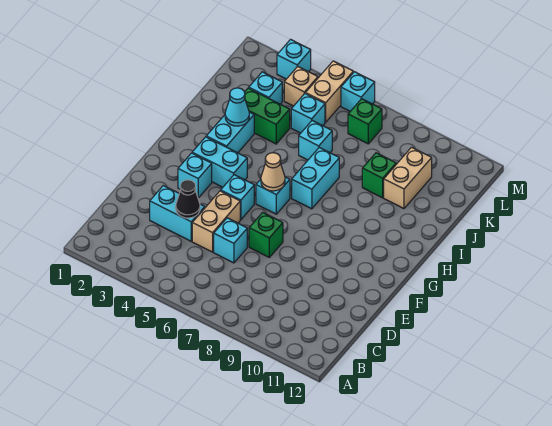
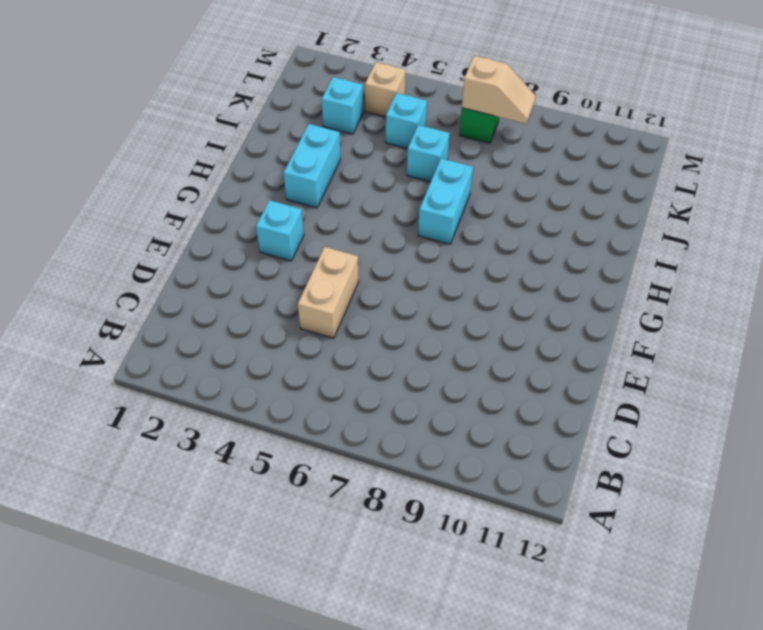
tan slope L7:L8 level 2 top 7 -> none
none -> cyan brick D3:D4 level 1
none -> cyan brick D6 level 1
none -> green brick E7 level 1

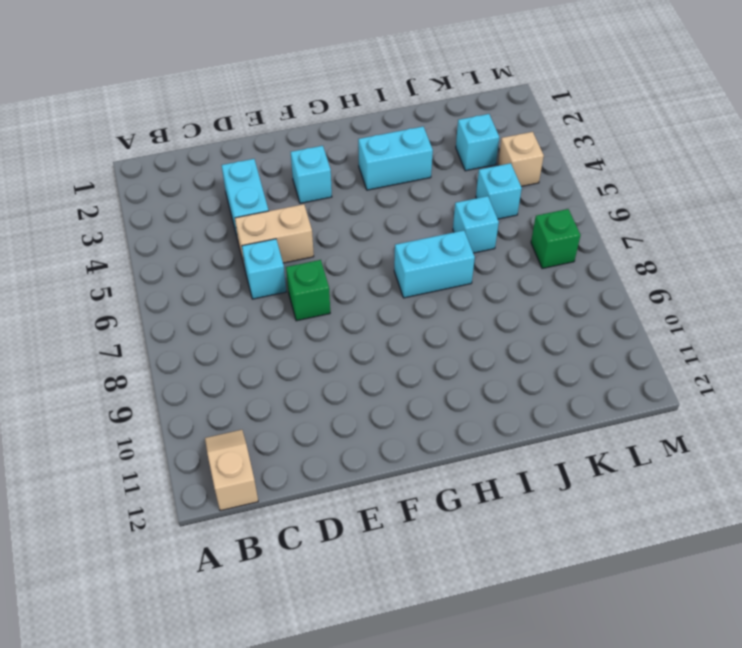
tan slope B11:B12 level 1 top 12 -> none
none -> cyan brick F5 level 1
none -> cyan brick G3:G4 level 1
none -> cyan brick G6 level 1

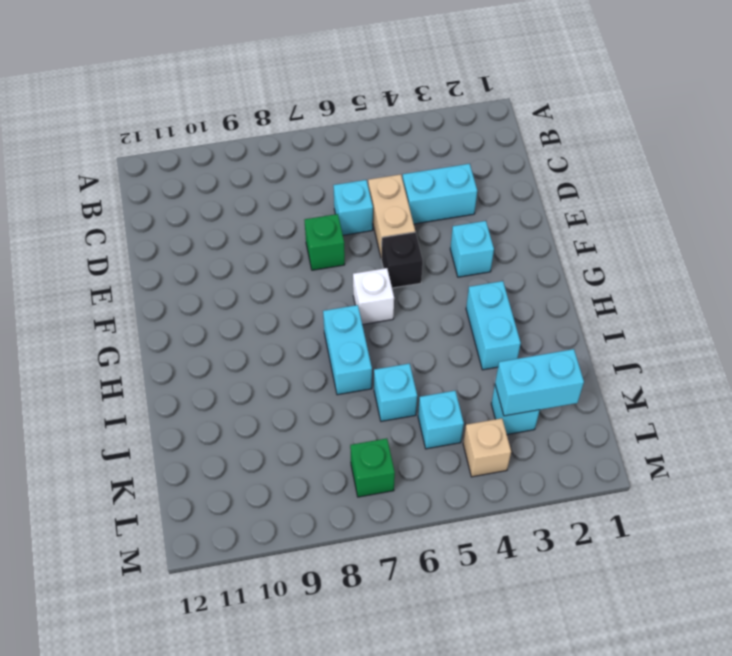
black brick F5 level 1 -> cyan brick F5 level 1
white brick G6 level 1 -> cyan brick G6 level 1
cyan brick K2:K3 level 2 -> cyan brick G3:G4 level 1
none -> green brick J3:J4 level 1
none -> green brick J9 level 1
none -> tan brick J10:K10 level 1

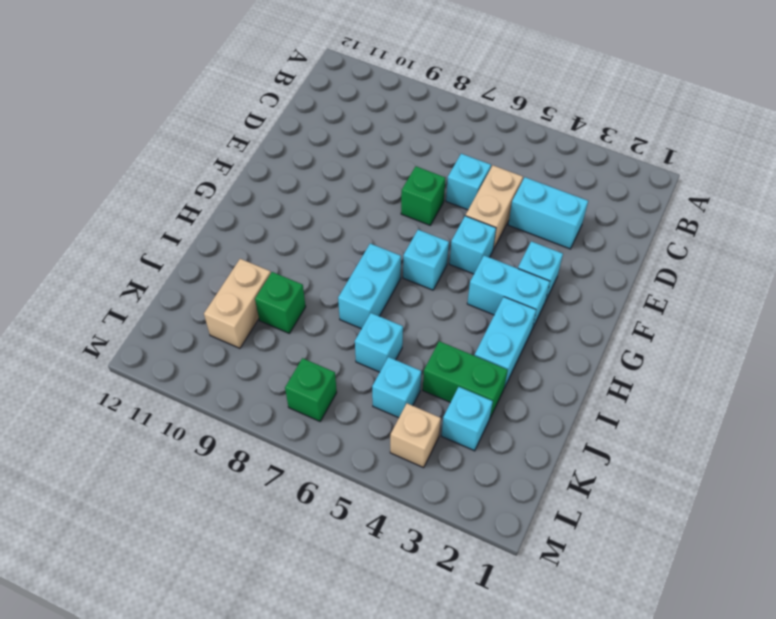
none -> tan brick L5:M5 level 1
none -> cyan brick M3 level 1
none -> cyan brick M6 level 1

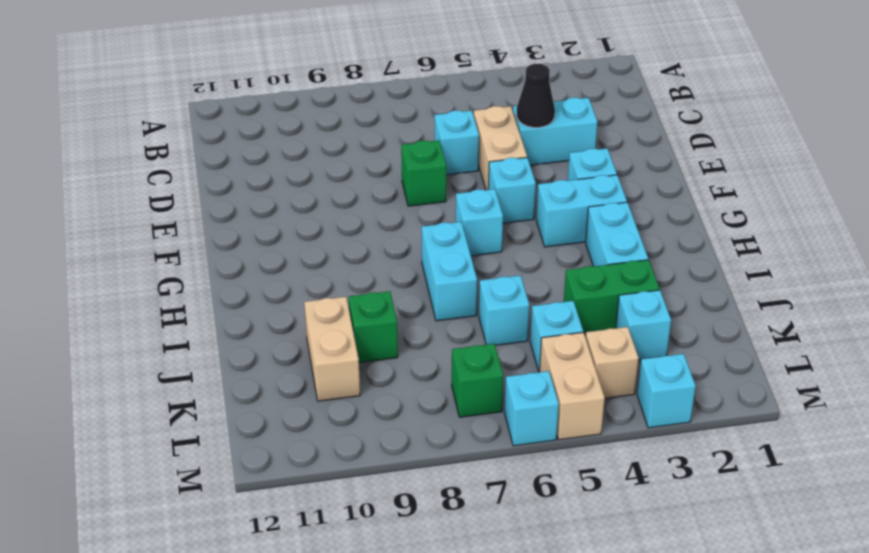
none -> tan cone G6 level 2
none -> cyan cone I3 level 2

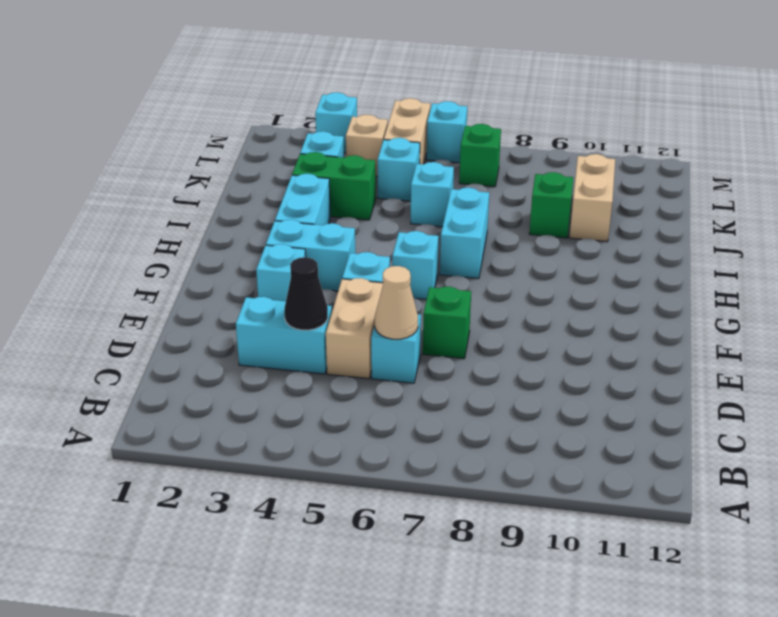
tan cone D6 level 2 -> tan cone G6 level 2
none -> cyan cone I3 level 2

